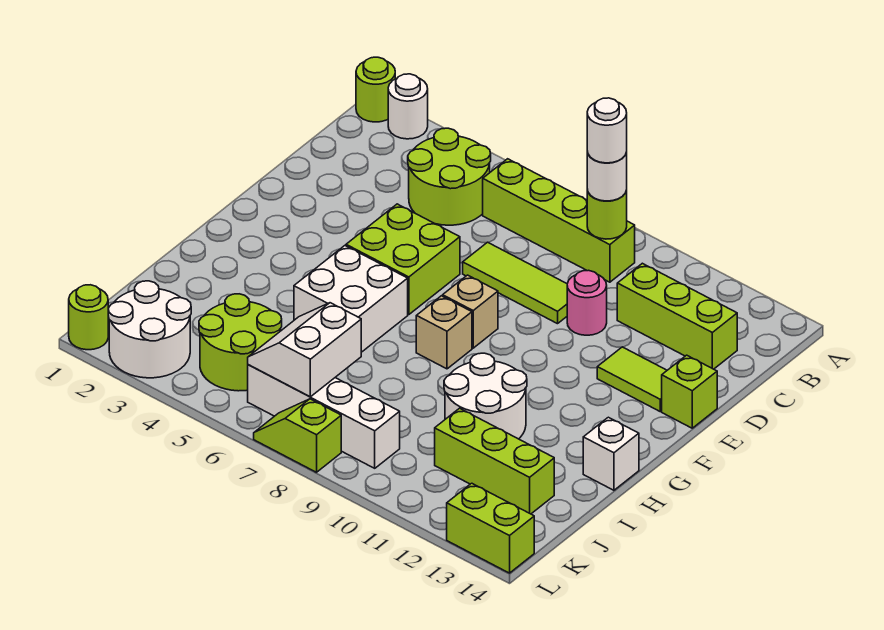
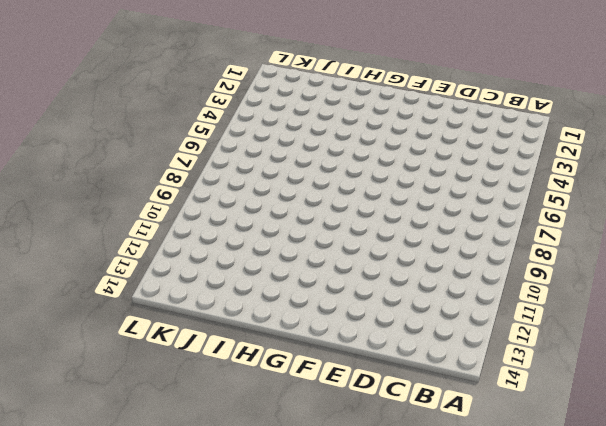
none -> lime round brick A1 level 1
none -> white round brick A2 level 1
none -> lime round brick B4:C5 level 1

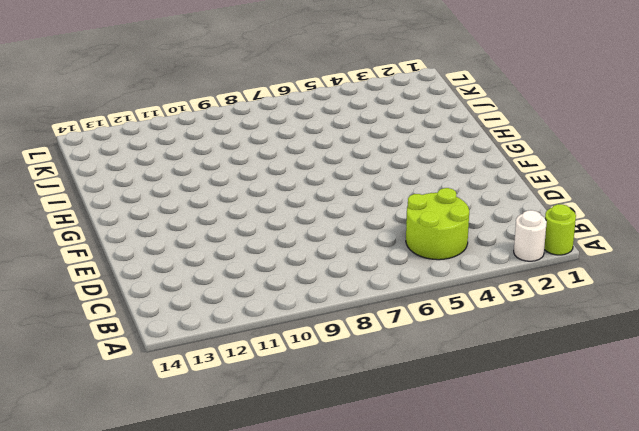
none -> lime brick B6:B9 level 1
none -> lime brick C11:C13 level 1
none -> lime tile D7:D9 level 1

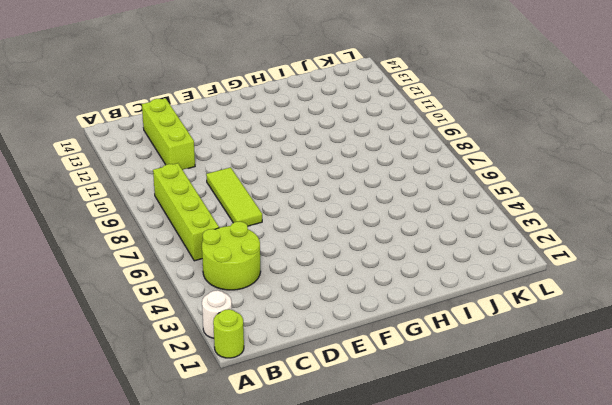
none -> pink round brick D10 level 1
none -> lime brick E5:F6 level 1
none -> lime tile E12:E13 level 1

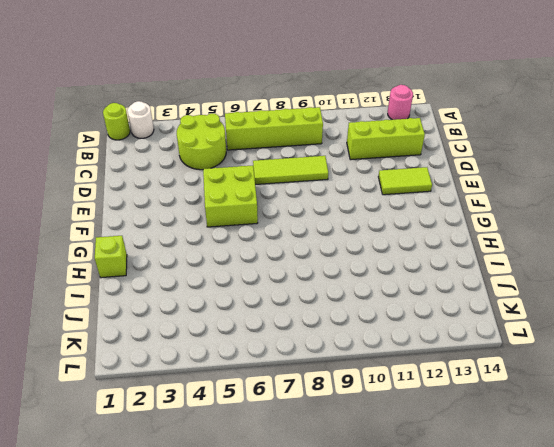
pink round brick A13 level 1 -> pink round brick D10 level 1
lime brick H1 level 1 -> lime brick E14 level 1
none -> tan brick F8 level 1
none -> white brick G5:H6 level 1
none -> tan brick G8 level 1

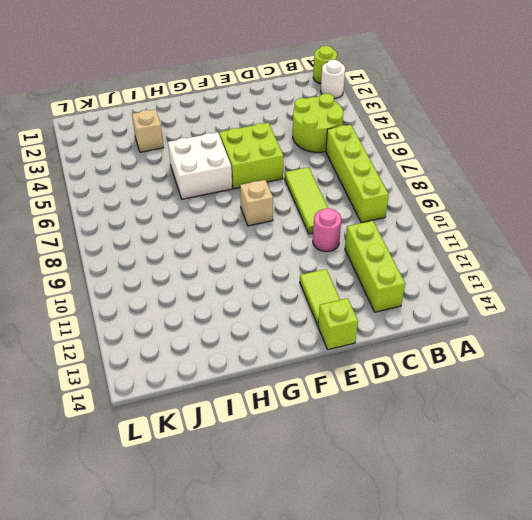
tan brick I3 level 1 -> tan brick G8 level 1
none -> white round brick H10:I11 level 1
none -> white brick H14 level 1
none -> lime round brick J4:K5 level 1

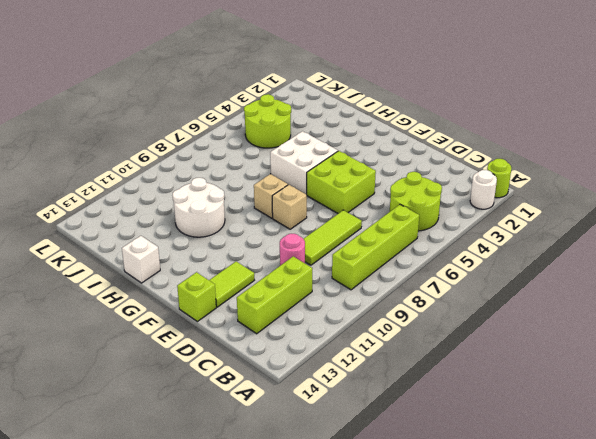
none -> lime brick J11:J13 level 1
none -> white round brick K2:L3 level 1
none -> white brick K6:K9 level 1

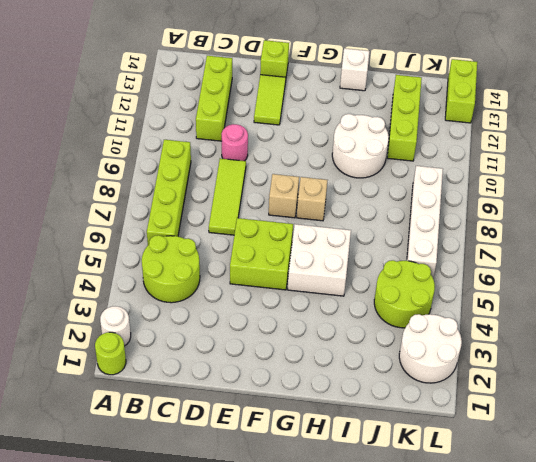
none -> lime round brick L1 level 1
none -> lime slope L7:L8 level 1 top 8
none -> lime round brick B9 level 2

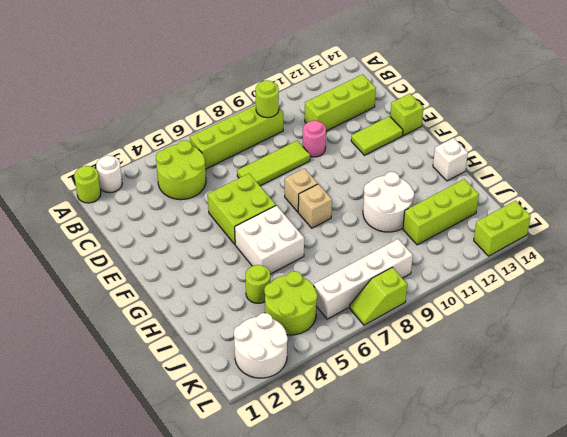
lime round brick I4 level 1 -> lime round brick L1 level 1
none -> white slope J6:K7 level 2 top 7
none -> white round brick B9 level 3
none -> white round brick B9 level 4

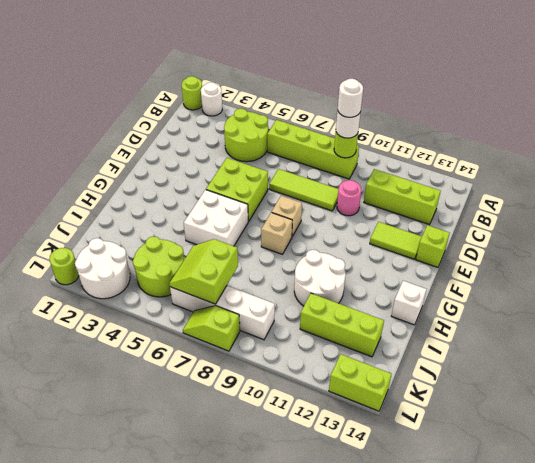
lime slope J6:K7 level 2 top 7 -> white slope J6:K7 level 2 top 7

